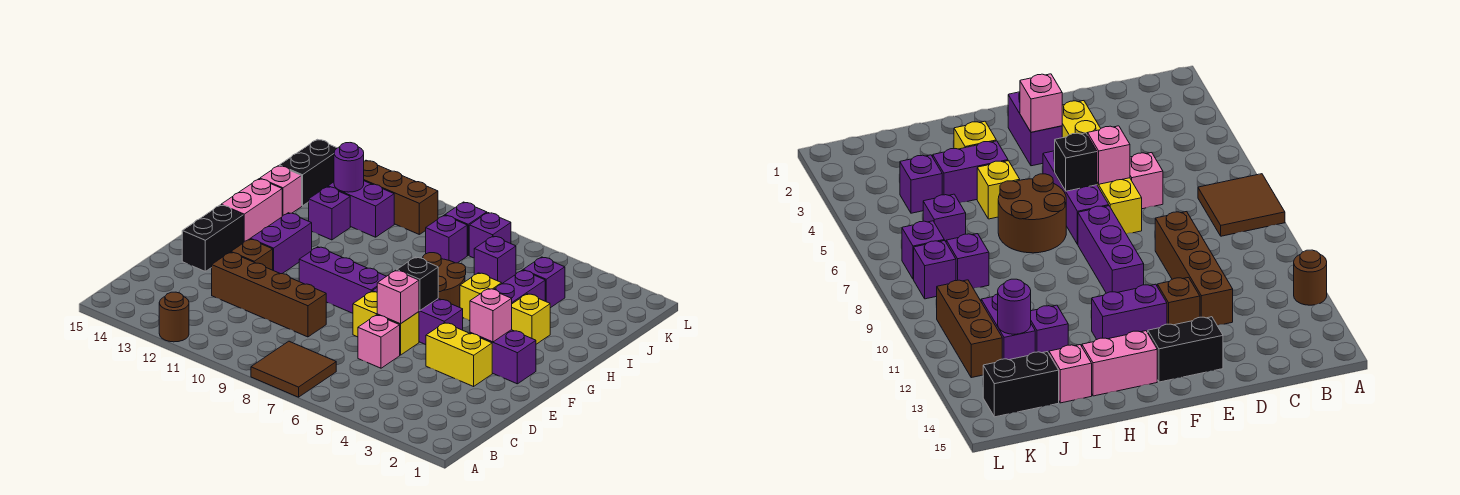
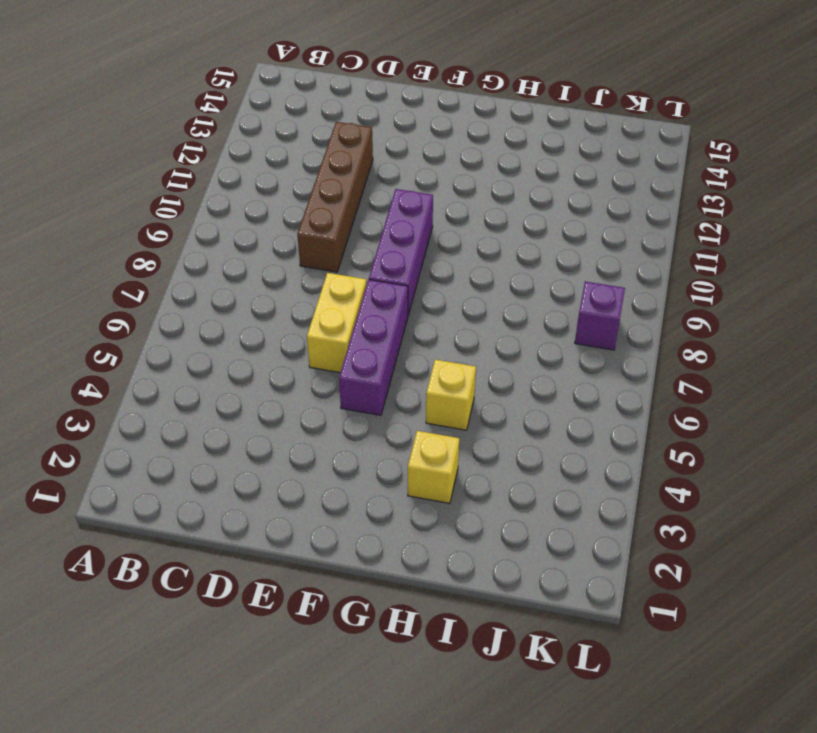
none -> brown tile A7:B8 level 1
none -> brown round brick A12 level 1
none -> pink brick D6 level 1
none -> yellow brick E3:E4 level 1

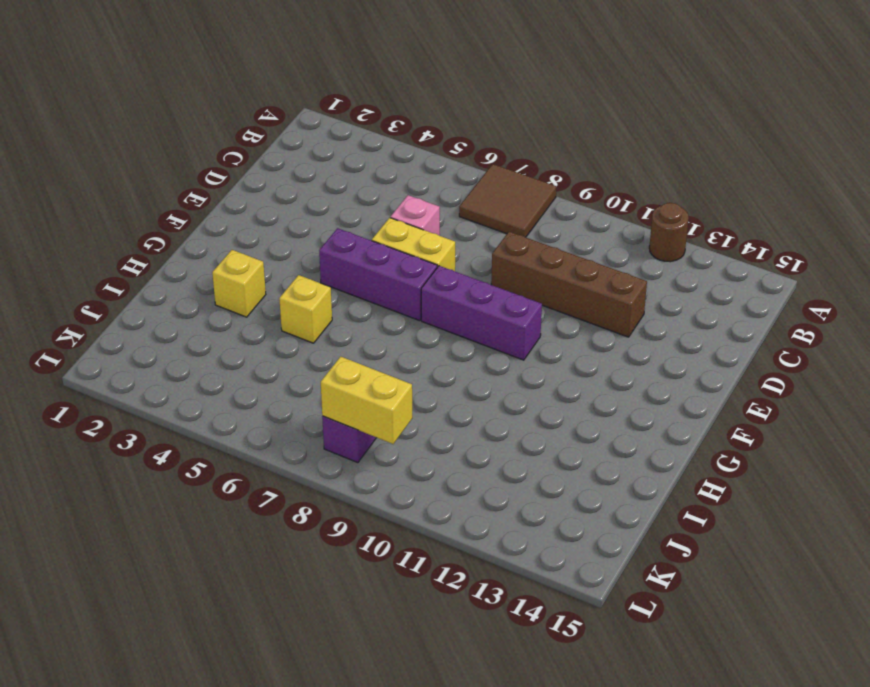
yellow brick K8:K9 level 2 -> yellow brick E3:E4 level 1
none -> brown brick E12 level 1
none -> black brick E14:F14 level 1
none -> purple brick F2:F3 level 1
none -> purple brick F12:G12 level 1

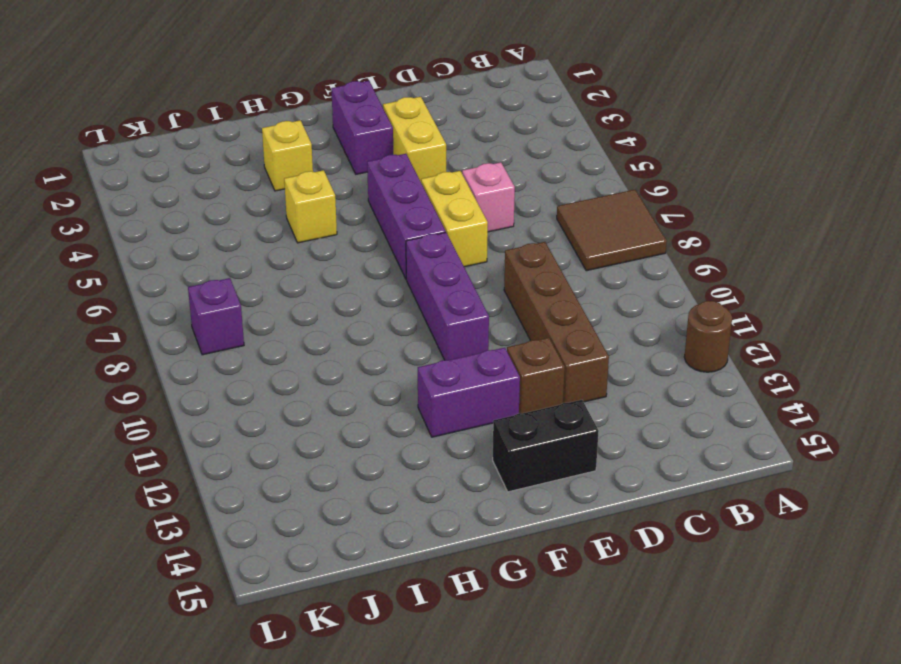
none -> brown round brick G6:H7 level 1
none -> pink brick G14:H14 level 1
none -> purple brick H4:I4 level 1
none -> purple brick I12 level 1

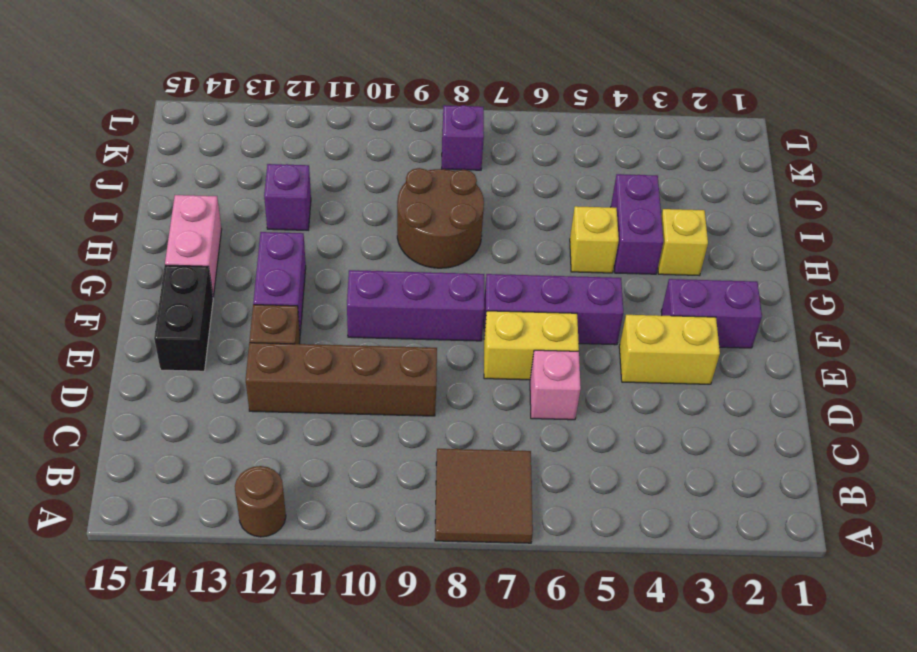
brown round brick H8:I9 level 1 -> brown round brick G6:H7 level 1
none -> pink brick I14 level 1
none -> purple brick J4 level 1
none -> purple brick J6 level 1
none -> purple brick J8 level 1

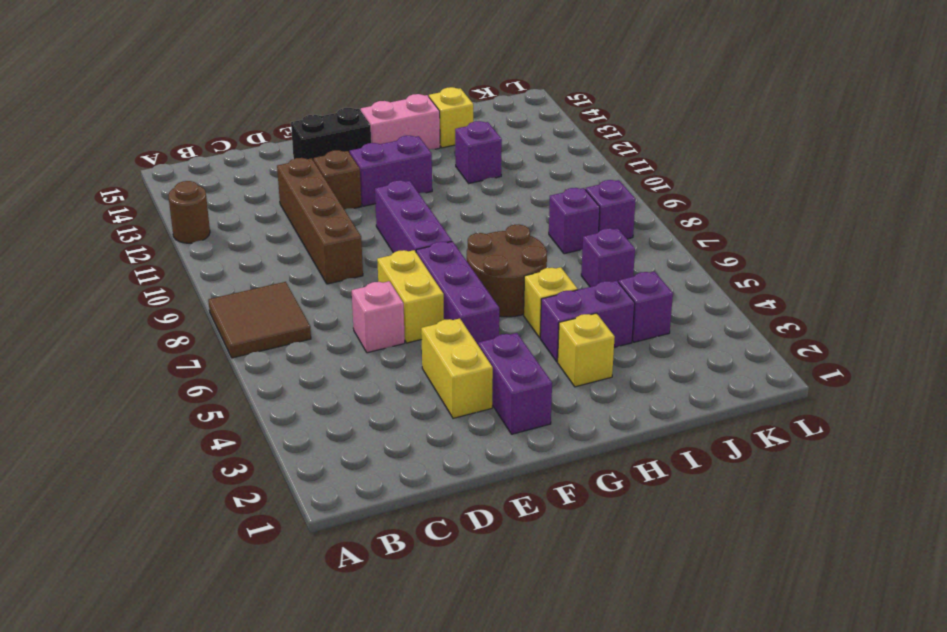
yellow brick I14 level 1 -> pink brick I14 level 1
none -> purple brick J11:J12 level 1
none -> black brick J14:K14 level 1
none -> purple brick K7 level 1
none -> brown brick K10:K12 level 1

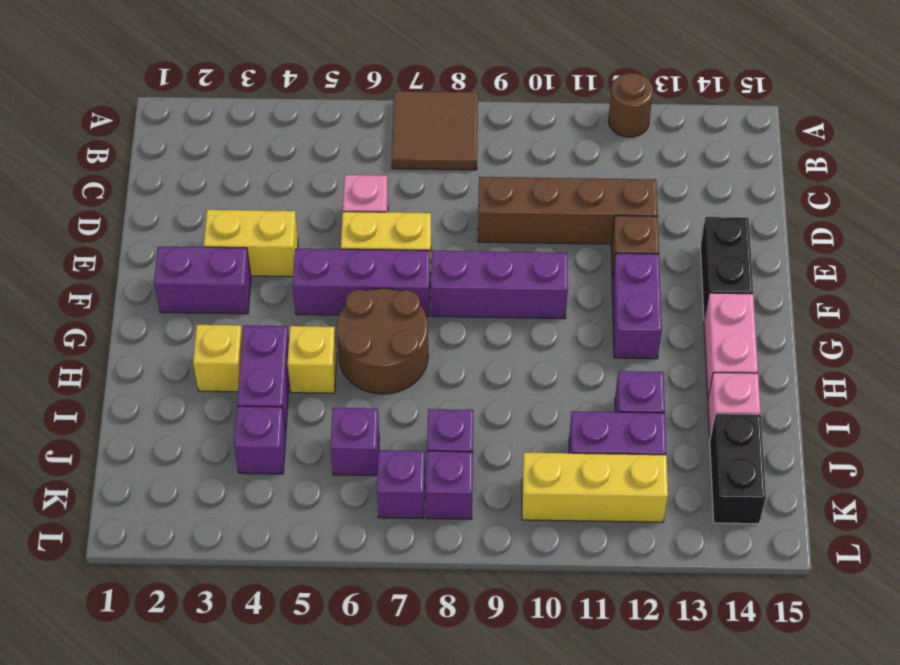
yellow brick K10:K12 level 1 -> brown brick K10:K12 level 1
none -> pink brick E6 level 2
none -> pink brick F3 level 2
none -> black brick F6 level 2
none -> purple round brick J12 level 2

